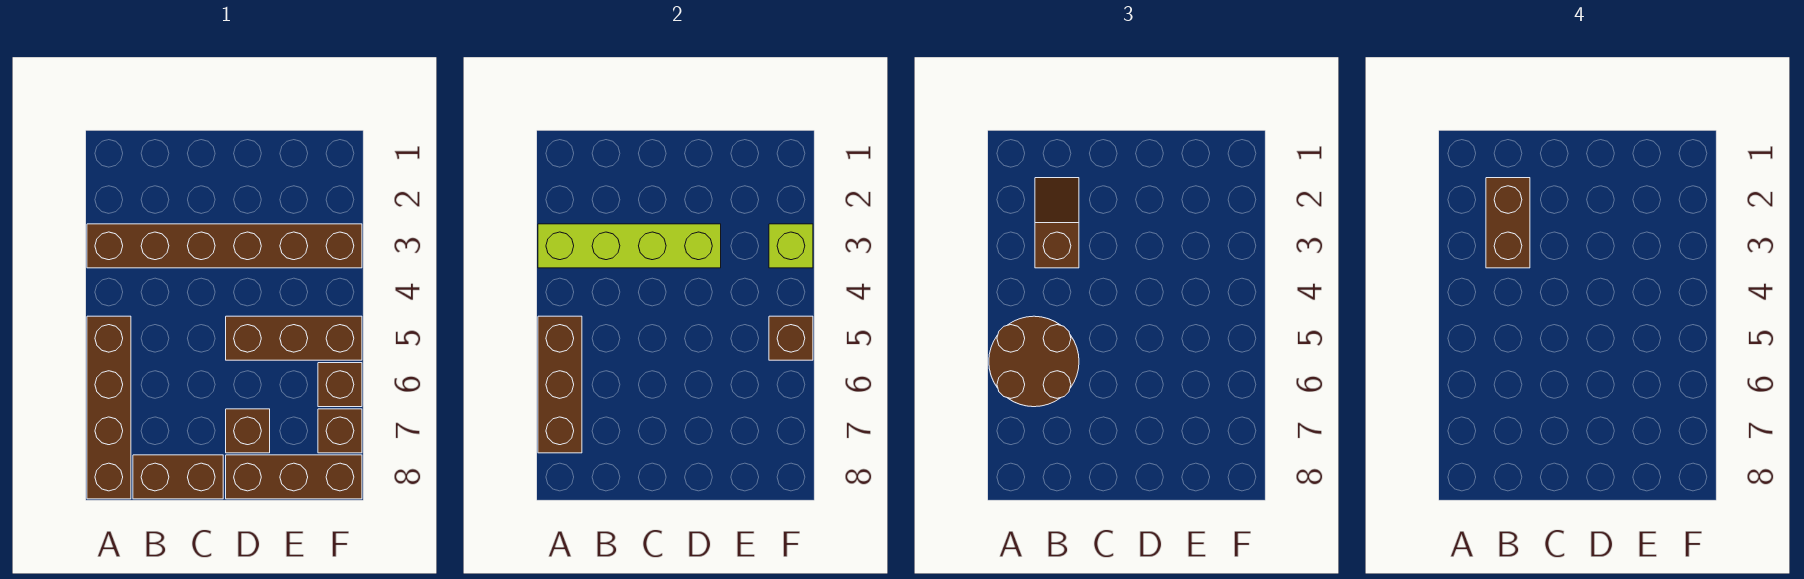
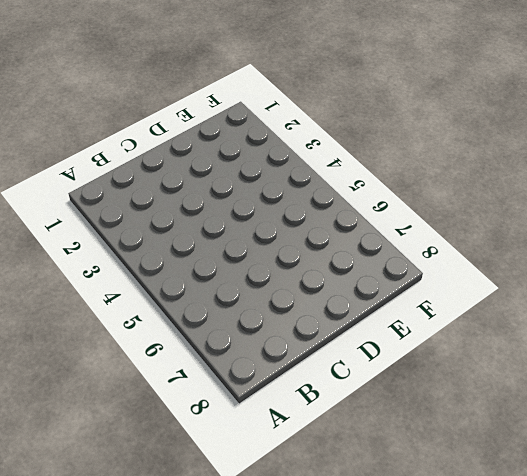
none -> brown brick A3:F3 level 1
none -> brown brick A5:A8 level 1
none -> brown brick B8:C8 level 1

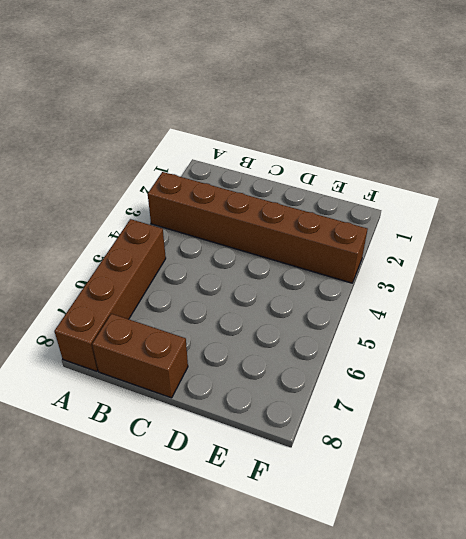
none -> brown brick D5:F5 level 1
none -> brown brick D7 level 1
none -> brown brick D8:F8 level 1

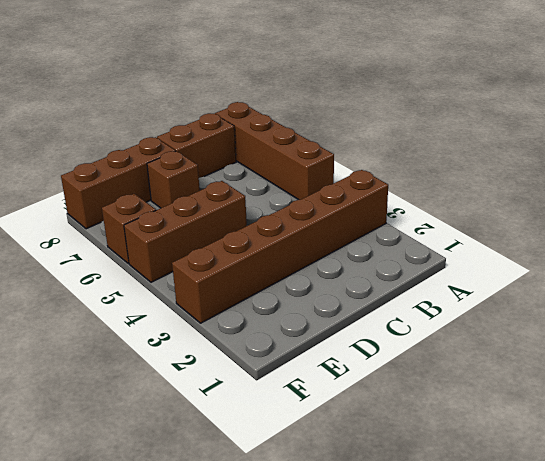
none -> brown brick F7 level 1
none -> lime brick A3:D3 level 2
none -> brown brick A5:A7 level 2

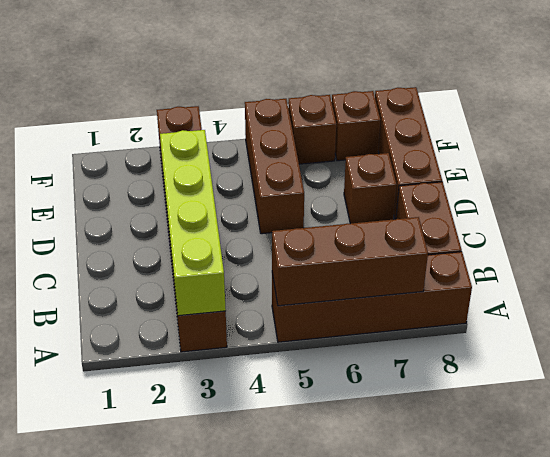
none -> lime brick F3 level 2
none -> brown brick F5 level 2
none -> brown round brick A5:B6 level 3

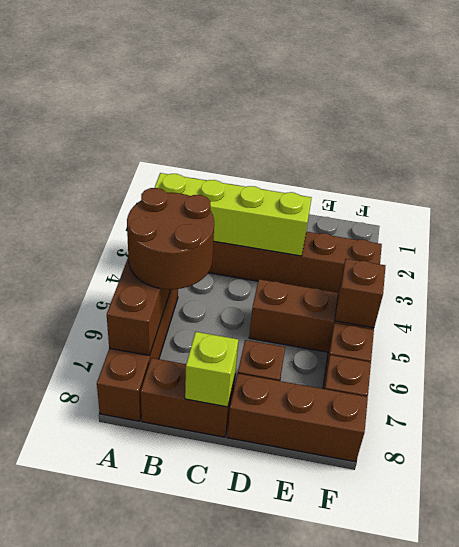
lime brick C8 level 2 -> lime brick F3 level 2
none -> brown slope B2:B3 level 3 top 3
none -> brown brick B2:B3 level 4

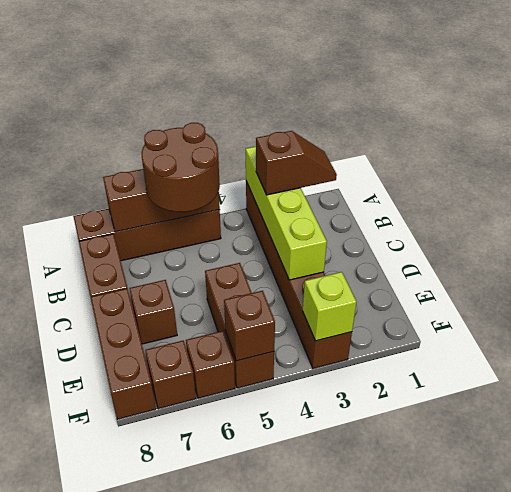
none -> brown brick B2:B3 level 4

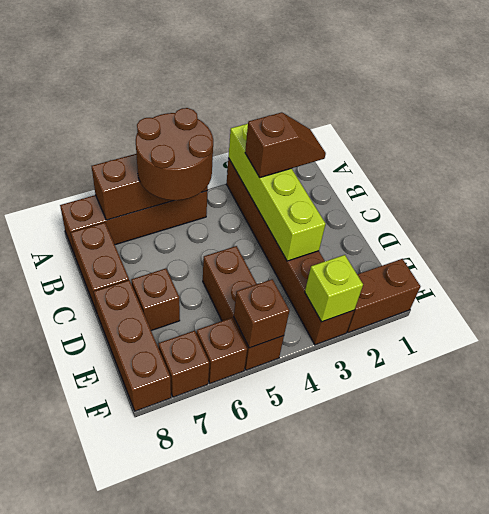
brown brick F1:F2 level 1 -> brown brick B2:B3 level 4

